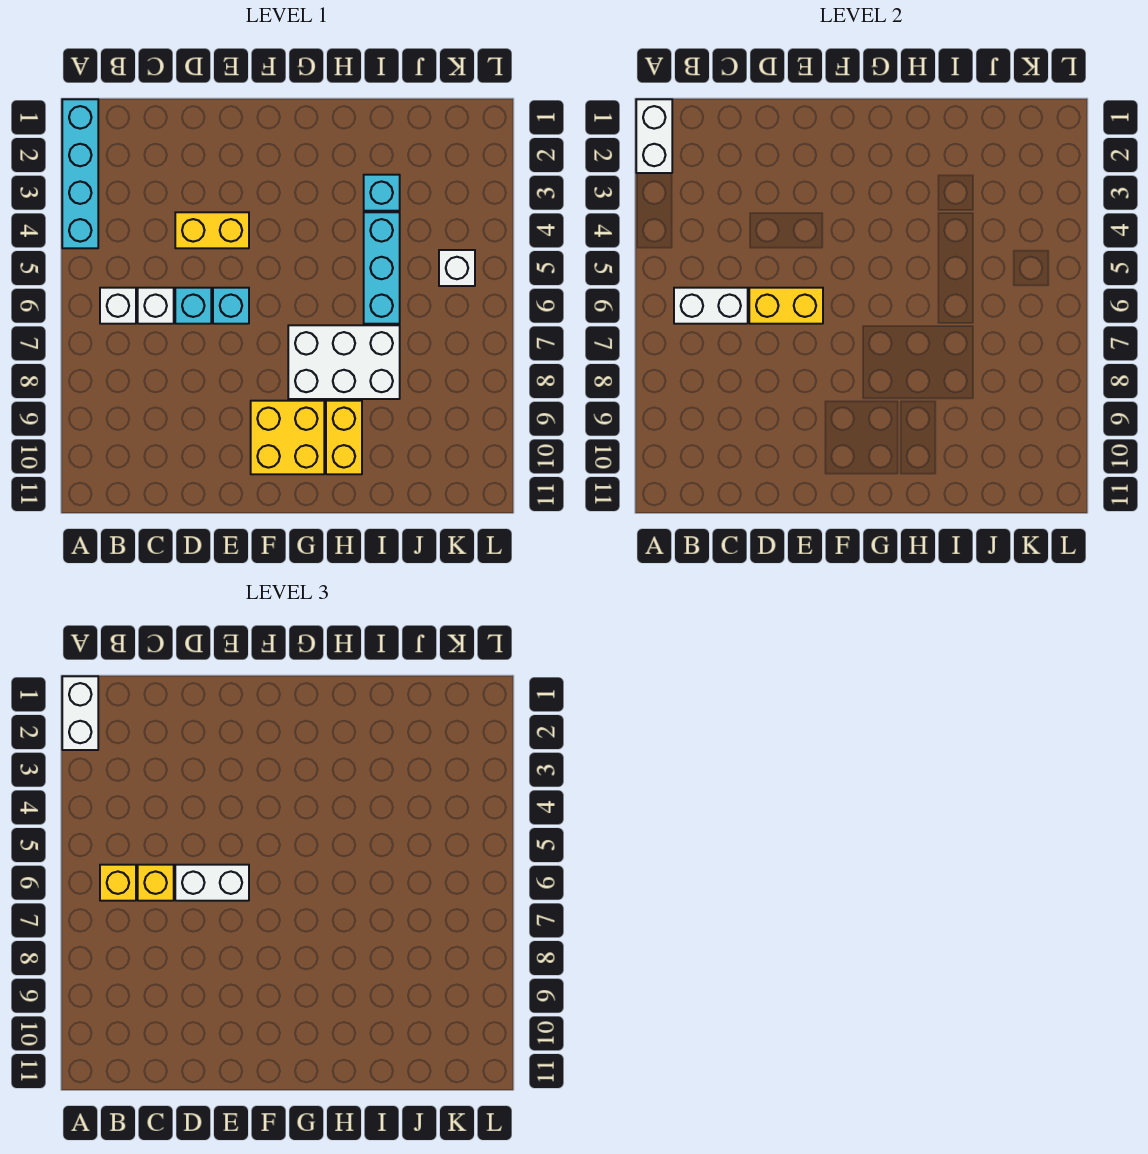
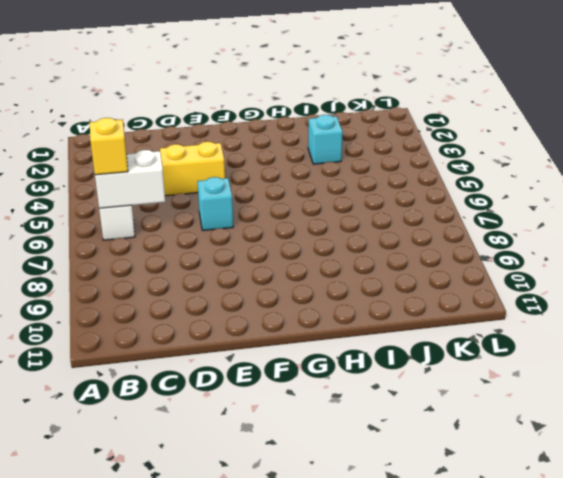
none -> cyan brick A1:A4 level 1
none -> white brick C6 level 1
none -> cyan brick D6 level 1

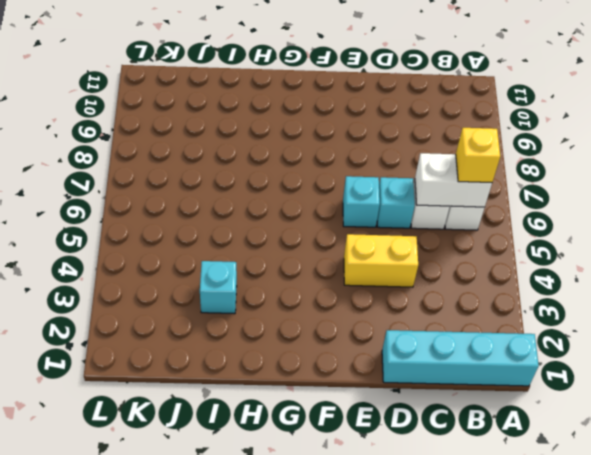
cyan brick A1:D1 level 1 -> cyan brick A1:A4 level 1
none -> yellow brick F9:G10 level 1
none -> white brick G7:I8 level 1
none -> yellow brick H9:H10 level 1

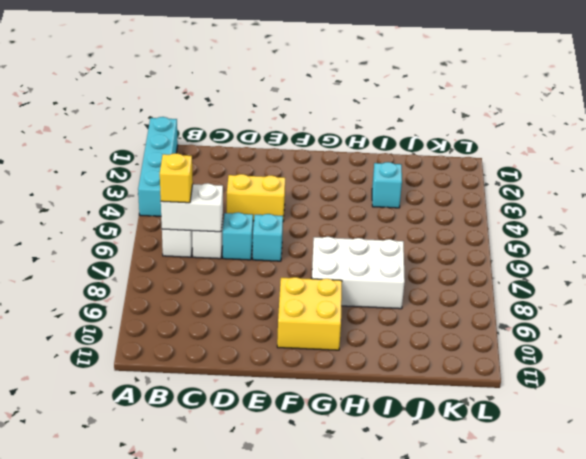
none -> yellow brick H9:H10 level 1
none -> cyan brick I4:I6 level 1
none -> white brick K5 level 1

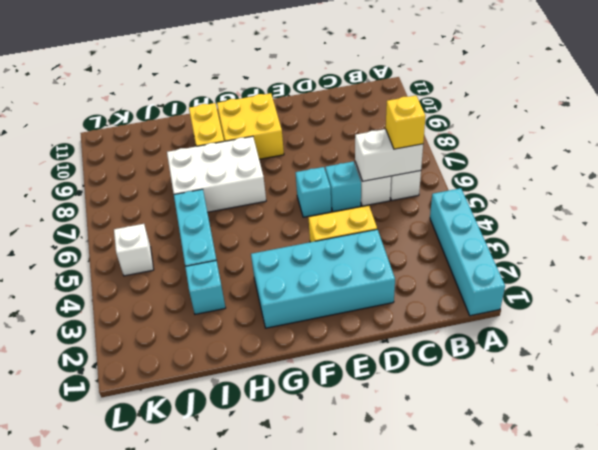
cyan brick D2:G3 level 1 -> none
none -> white brick A1:A2 level 2
none -> yellow brick D6:E6 level 2
none -> white brick A1:A2 level 3

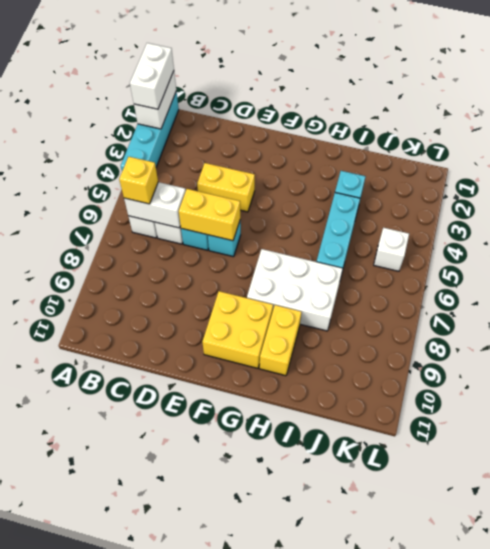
none -> yellow brick C6 level 3
none -> white brick D6:E6 level 3

